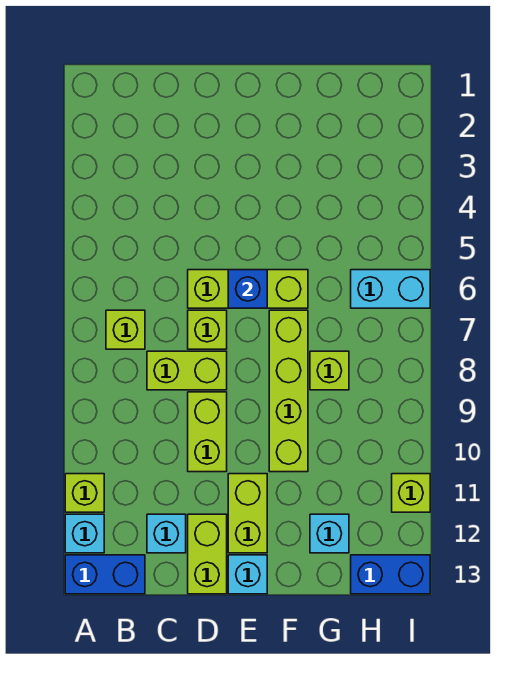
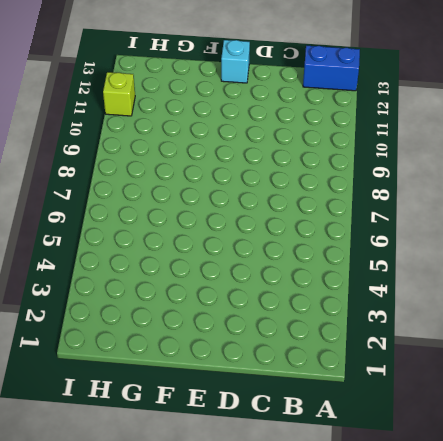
none -> lime brick A11 level 1
none -> cyan brick A12 level 1
none -> lime brick B7 level 1

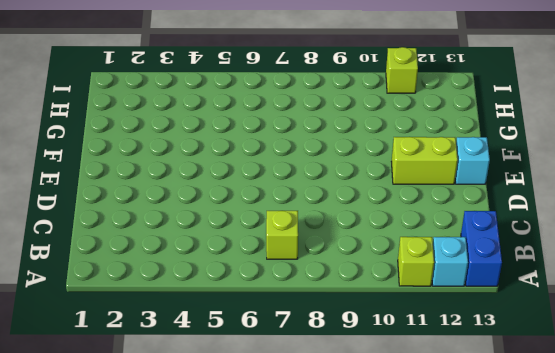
none -> lime brick C8:D8 level 1
none -> cyan brick C12 level 1
none -> lime brick D6:F6 level 1

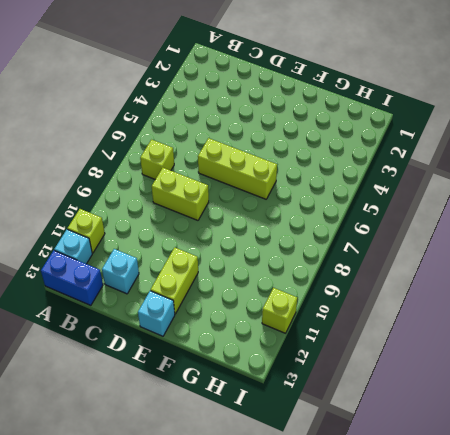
none -> lime brick D7 level 1
none -> lime brick D9:D10 level 1
none -> lime brick D12:D13 level 1

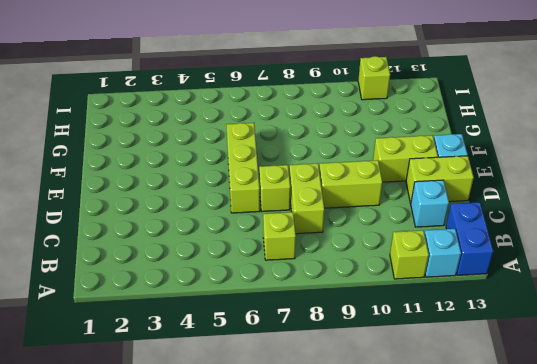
none -> lime brick F7:F10 level 1
none -> lime brick G8 level 1
none -> cyan brick G12 level 1

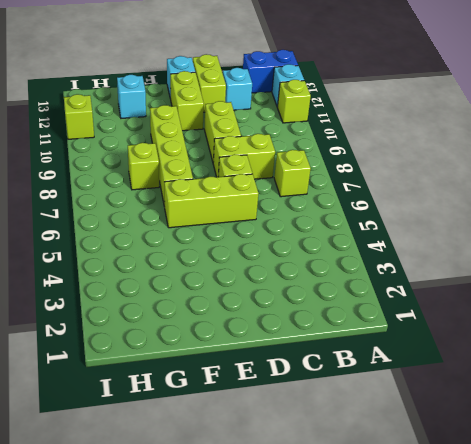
none -> cyan brick H6:I6 level 1
none -> blue brick H13:I13 level 1
none -> blue brick E6 level 2

